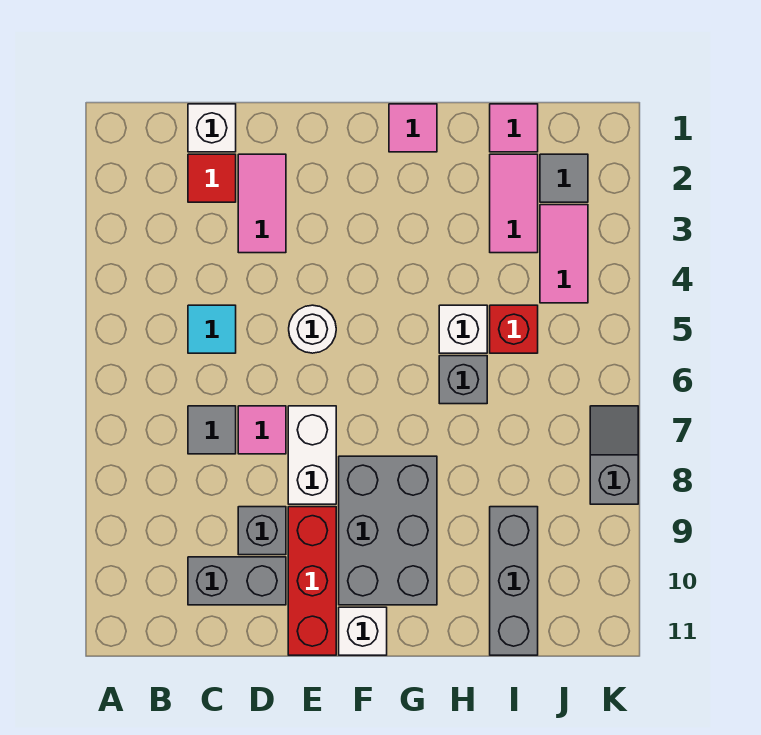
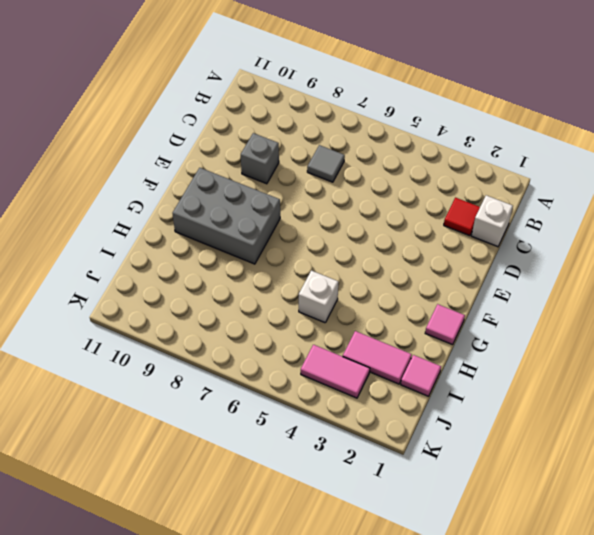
none -> cyan tile C5 level 1
none -> grey brick C10:D10 level 1
none -> pink tile D2:D3 level 1

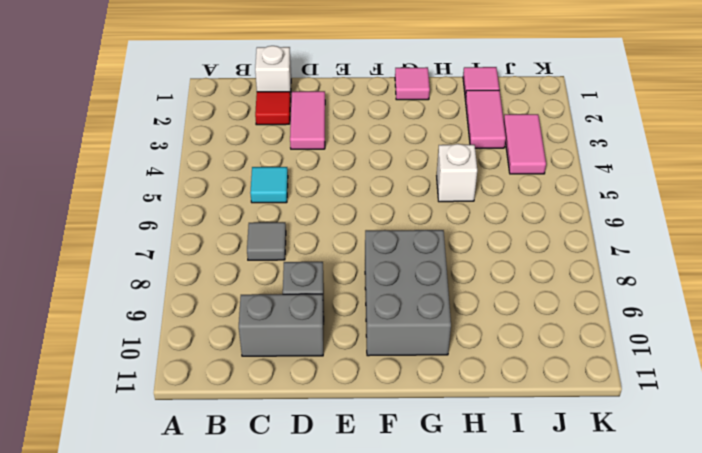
none -> pink tile D7 level 1
none -> white round brick E5 level 1
none -> white brick E7:E8 level 1

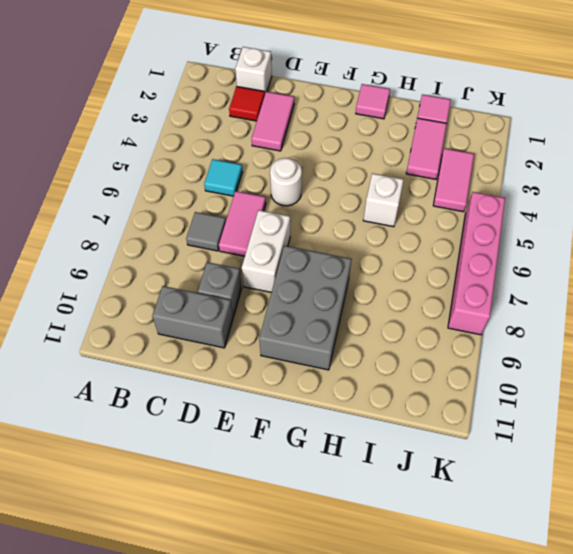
pink tile D6:D7 level 1 -> pink tile D7 level 1
pink brick K5:K8 level 1 -> grey slope K7:K8 level 1 top 8
none -> red brick E9:E11 level 1
none -> white brick F11 level 1
none -> grey brick H6 level 1

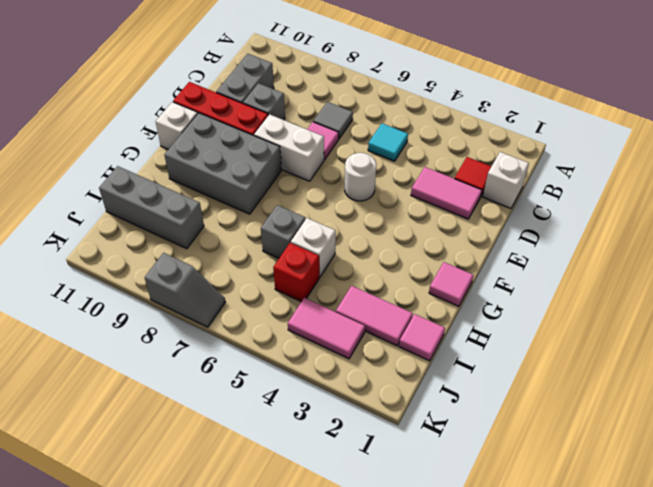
none -> grey tile J2 level 1

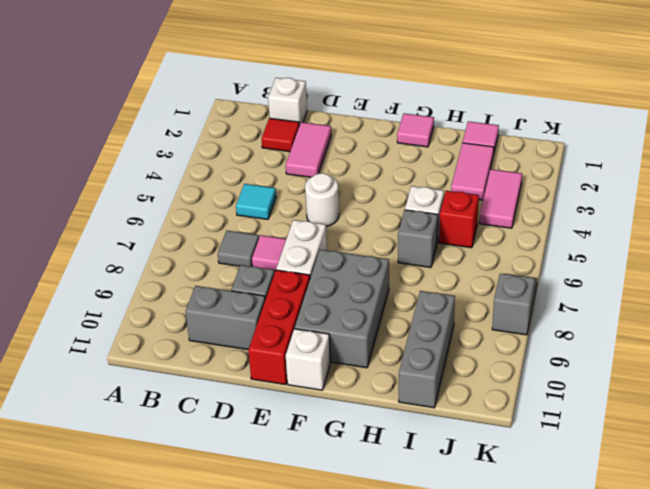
none -> grey tile J2 level 1

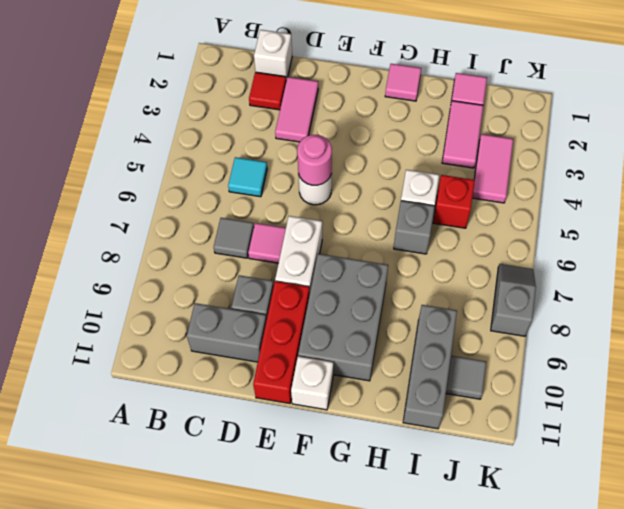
pink round brick E5 level 2 -> none
grey tile J10 level 1 -> grey tile J2 level 1

